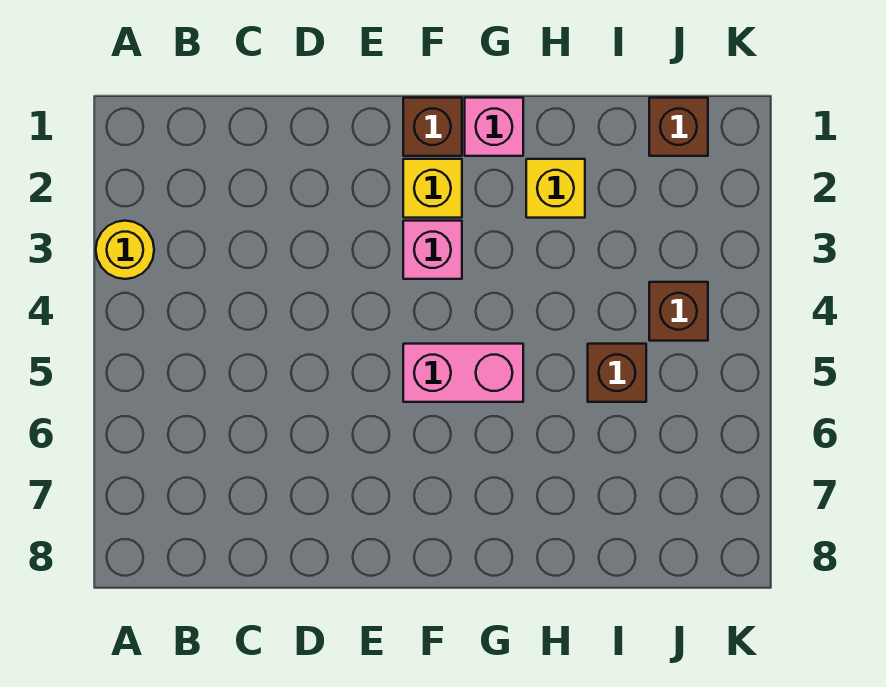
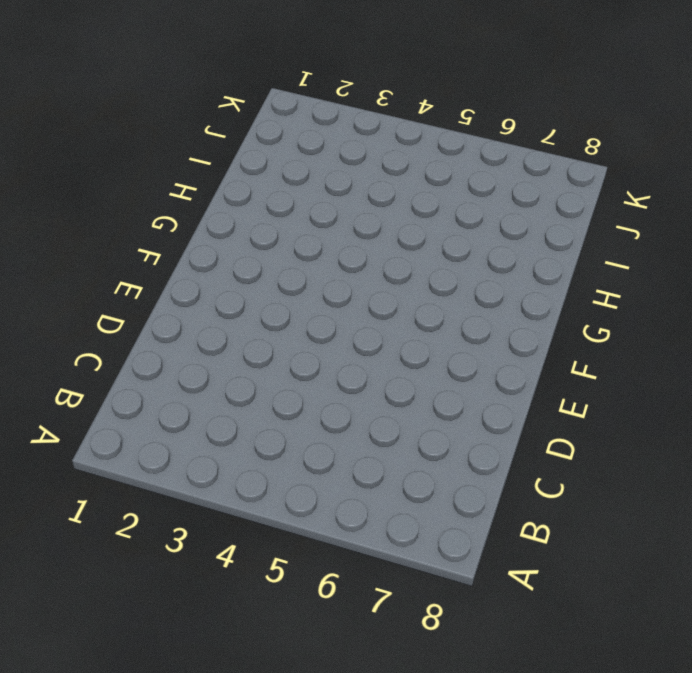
none -> yellow round brick A3 level 1
none -> brown brick F1 level 1

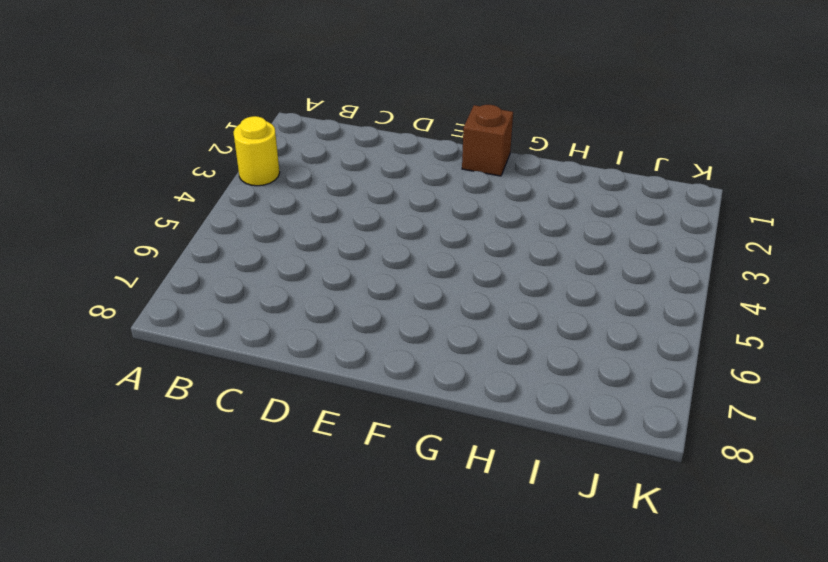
none -> yellow brick F2 level 1
none -> pink brick F3 level 1

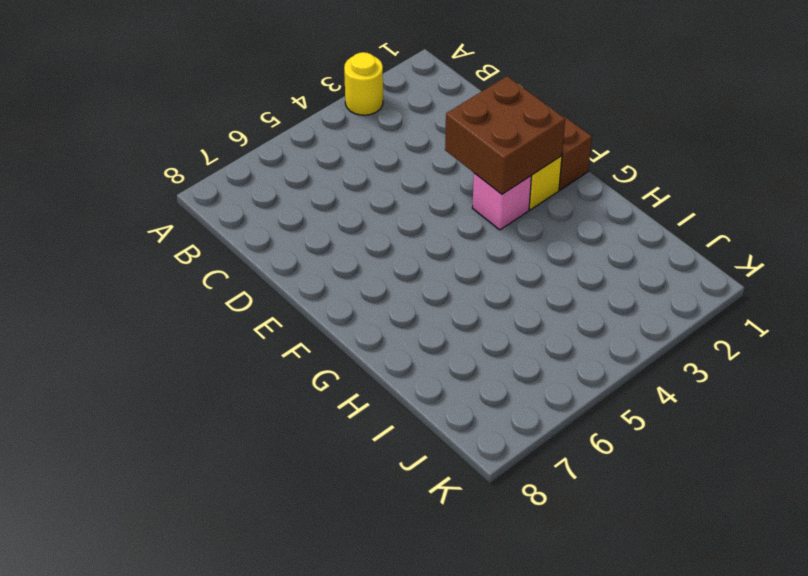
brown brick E2:F3 level 2 -> none
none -> pink brick F5:G5 level 1
none -> pink brick G1 level 1

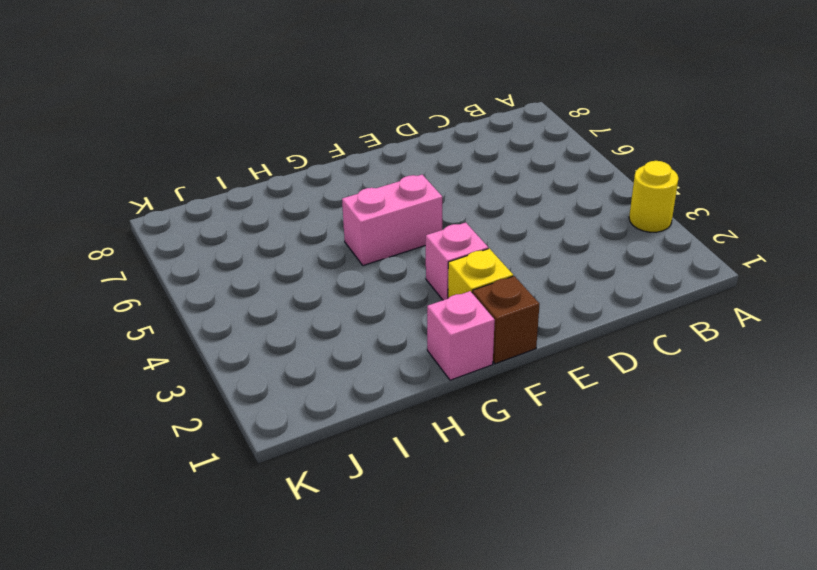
none -> yellow brick H2 level 1
none -> brown brick I5 level 1

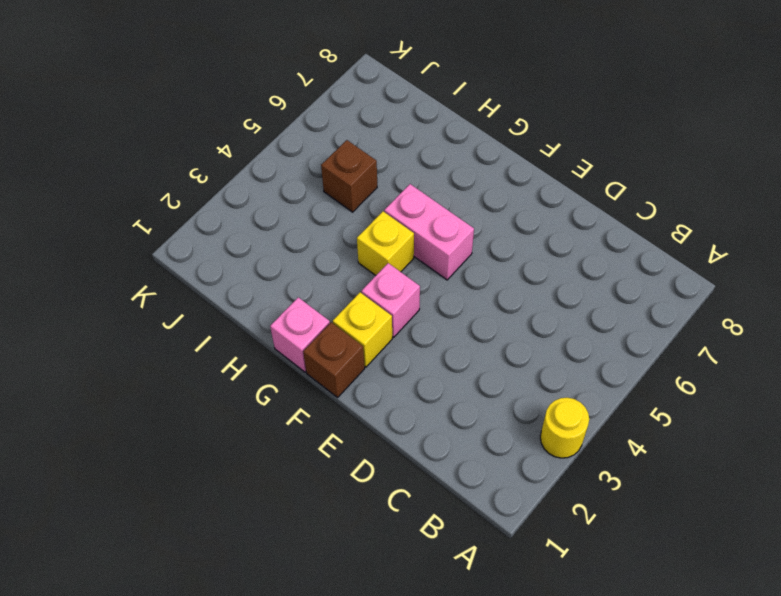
yellow brick G4 level 1 -> yellow brick H2 level 1
none -> brown brick J1 level 1
none -> brown brick J4 level 1

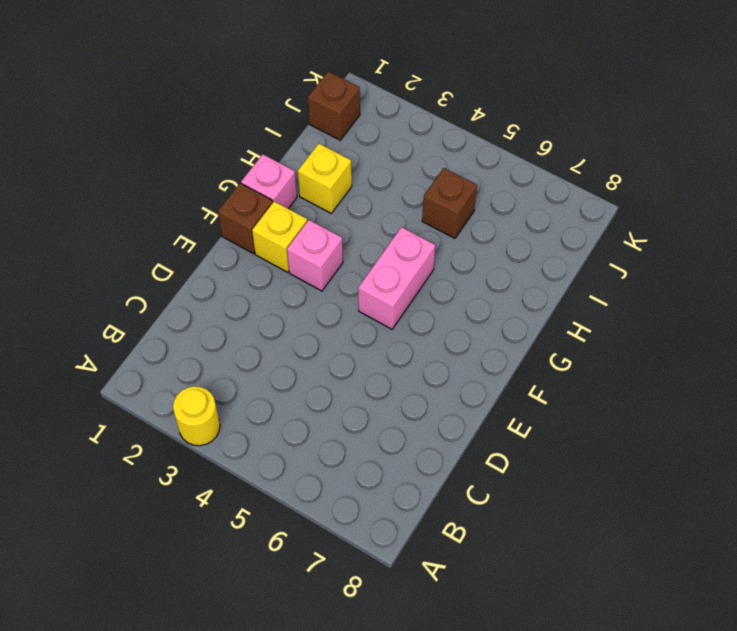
none -> brown brick J4 level 1

